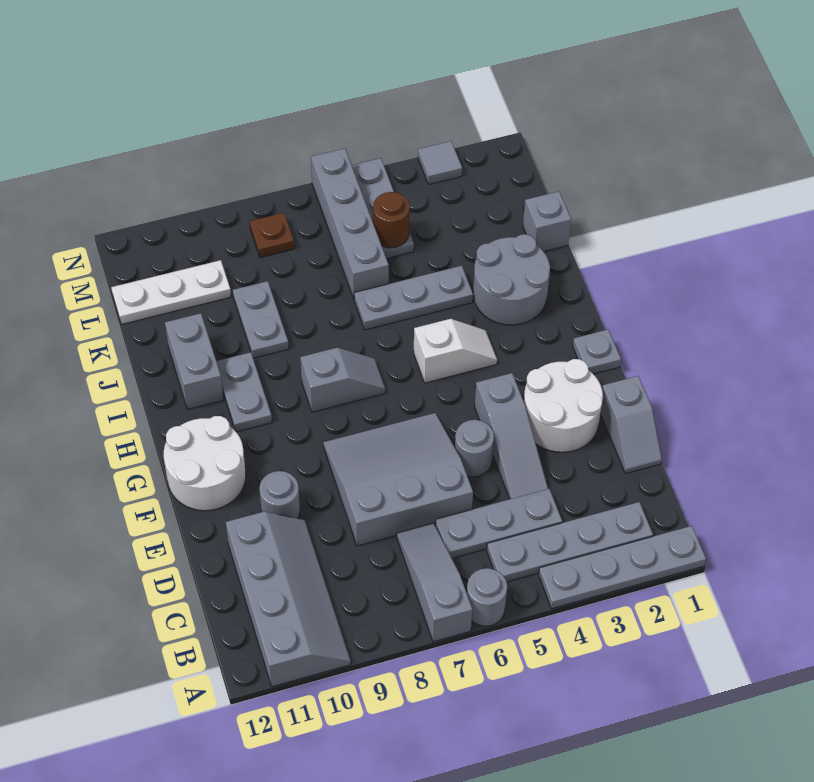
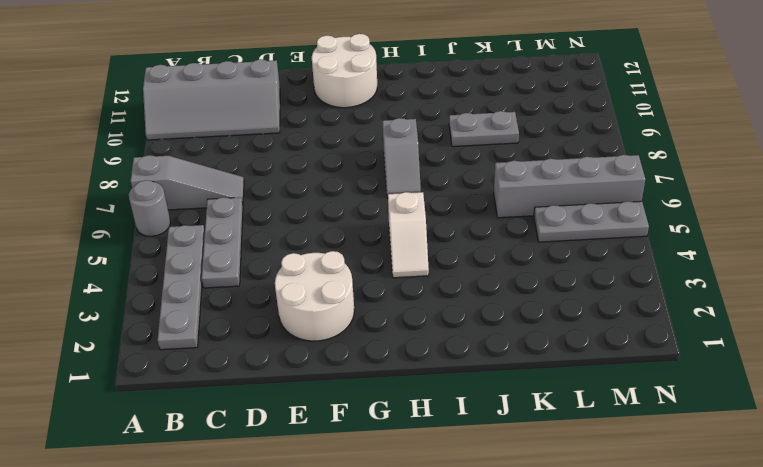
none -> grey plate A1:A4 level 1
none -> grey slope D1:E1 level 1 top E
none -> grey slope D4:F4 level 1 top F

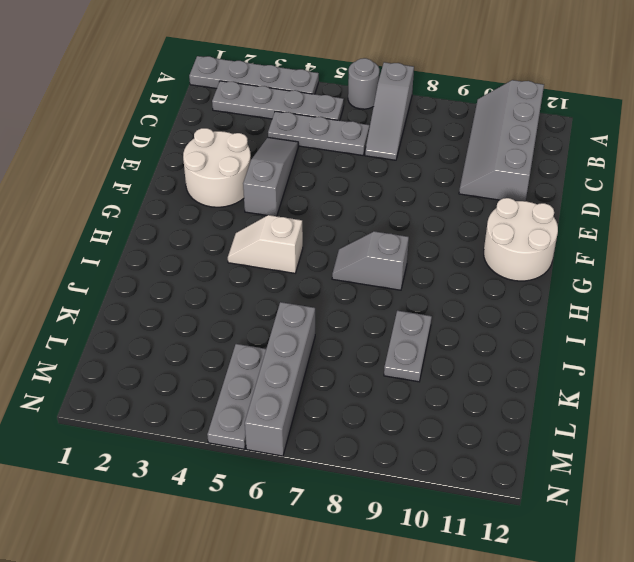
none -> grey slope D1:E1 level 1 top E
none -> grey slope D6:F8 level 1 top D
none -> grey round brick E5 level 1

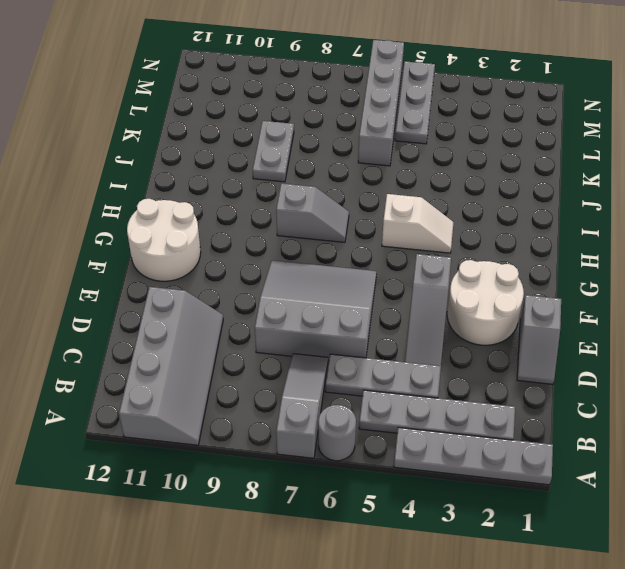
none -> grey round brick E5 level 1
none -> grey round brick E10 level 1
none -> grey plate G1 level 1

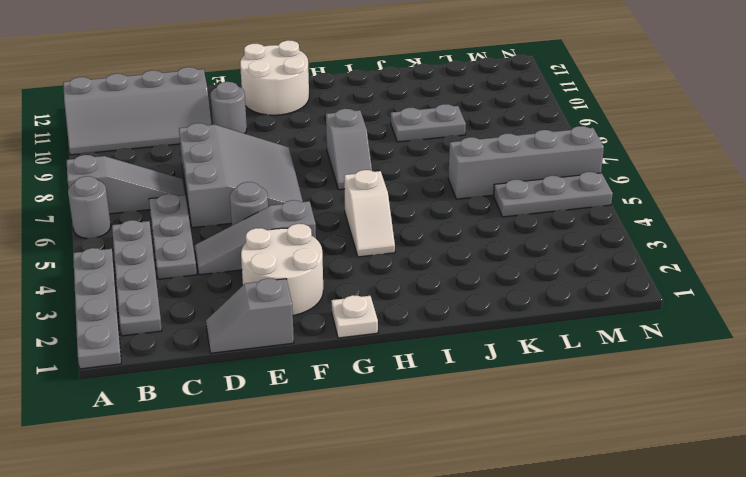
white plate G1 level 1 -> grey plate G1 level 1
none -> grey plate H10:I10 level 1
none -> grey round brick I2:J3 level 1
none -> grey brick I11:J11 level 1

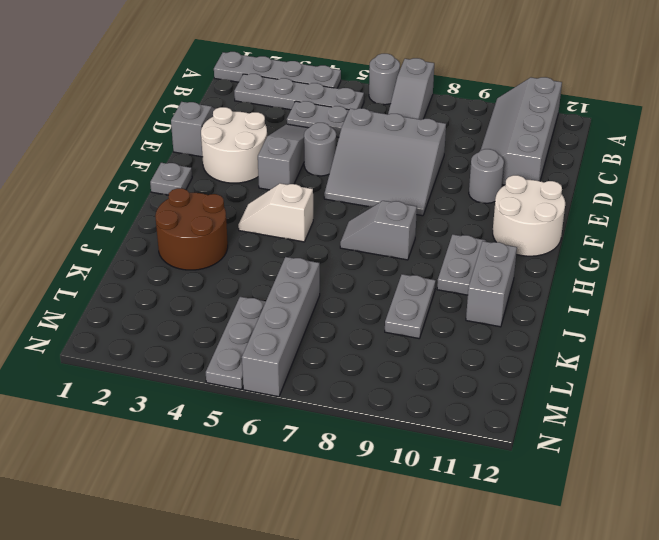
brown round brick I2:J3 level 1 -> grey round brick I2:J3 level 1
none -> grey plate J4:J6 level 1
none -> grey brick K1 level 1
none -> white plate L10:L12 level 1

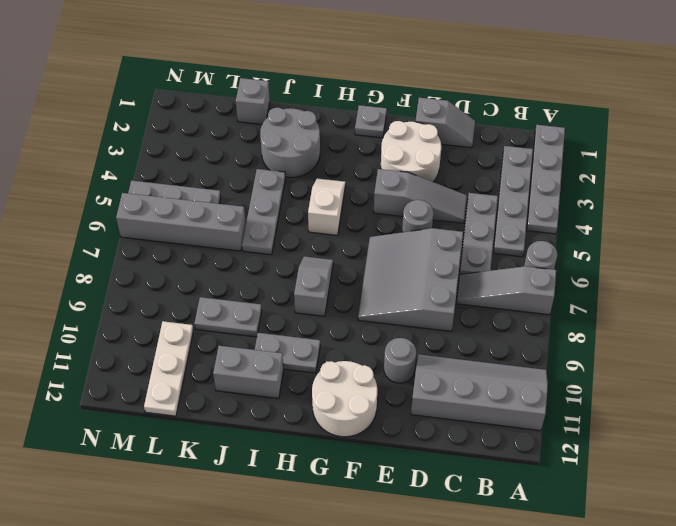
none -> brown plate M8 level 1
none -> grey tile N3 level 1
none -> brown round brick L5 level 2

